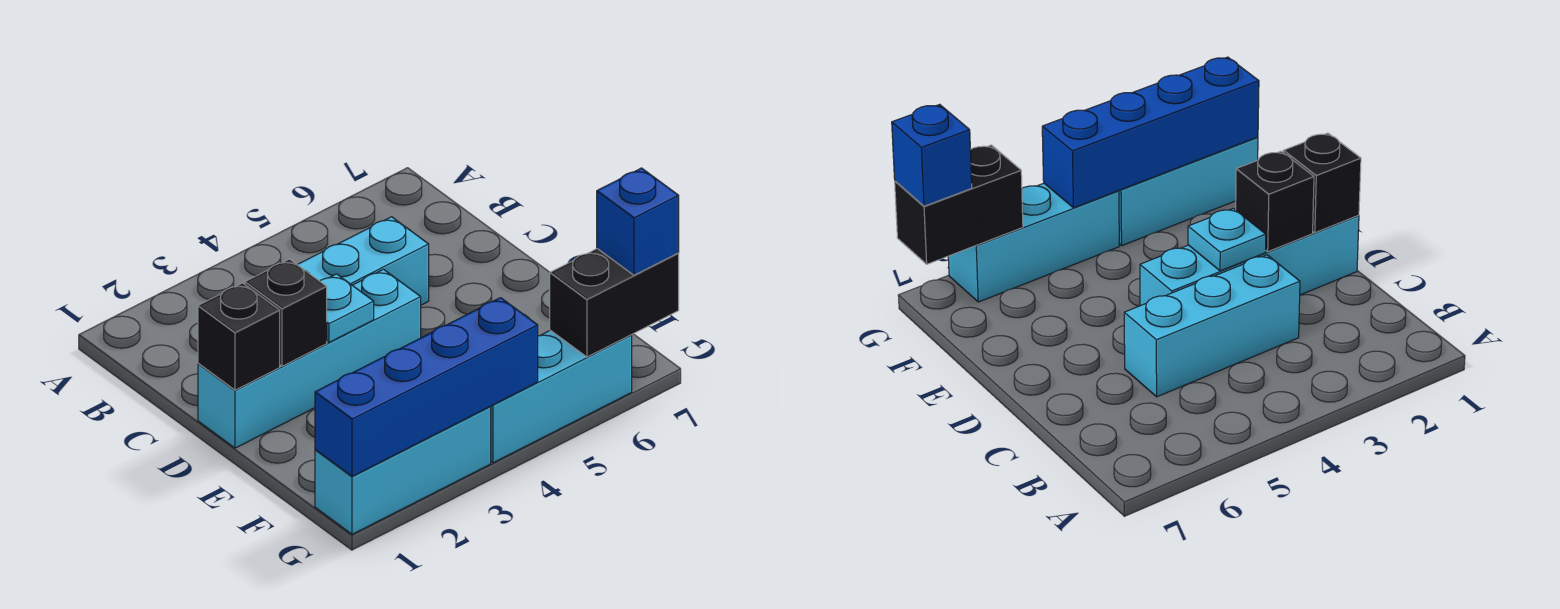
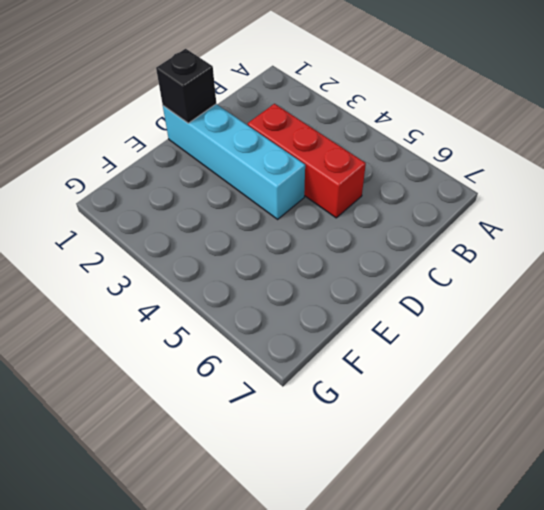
red brick C3:C5 level 1 -> cyan brick C3:C5 level 1
none -> cyan brick G1:G3 level 1
none -> cyan brick G4:G6 level 1

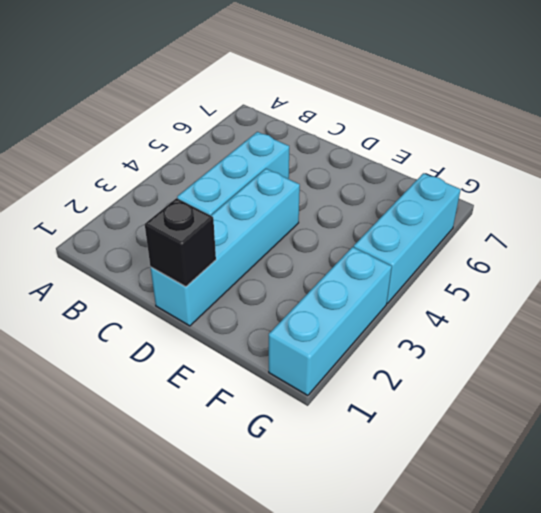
none -> black brick D2 level 2
none -> cyan plate D3 level 2

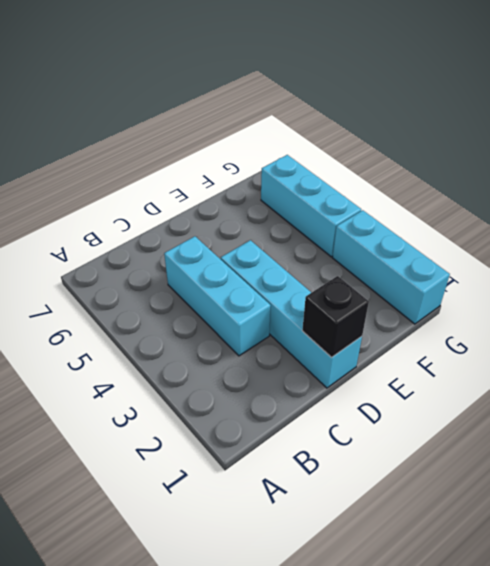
none -> black brick D2 level 2
none -> cyan plate D3 level 2

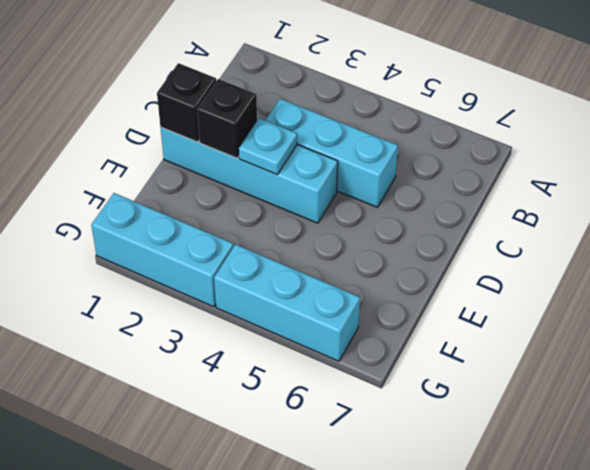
none -> blue brick G1:G4 level 2
none -> black brick G6:G7 level 2

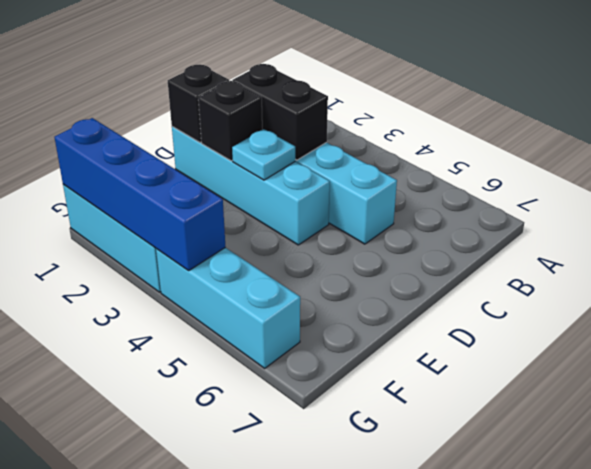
black brick C2:C3 level 2 -> black brick G6:G7 level 2
none -> blue brick G7 level 3

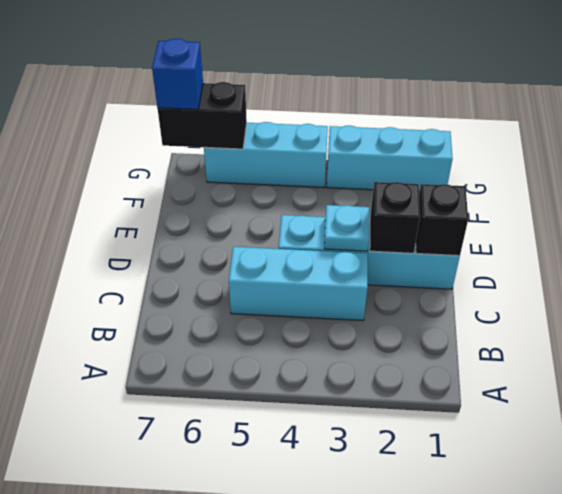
none -> blue brick G1:G4 level 2

